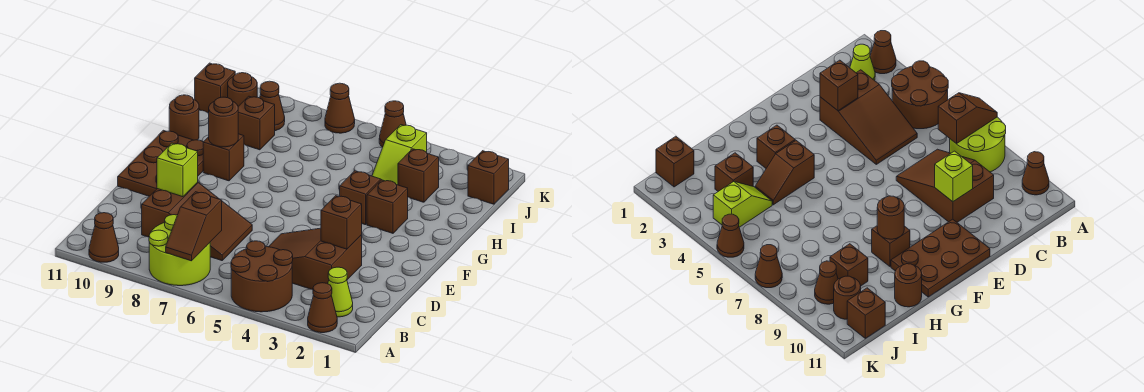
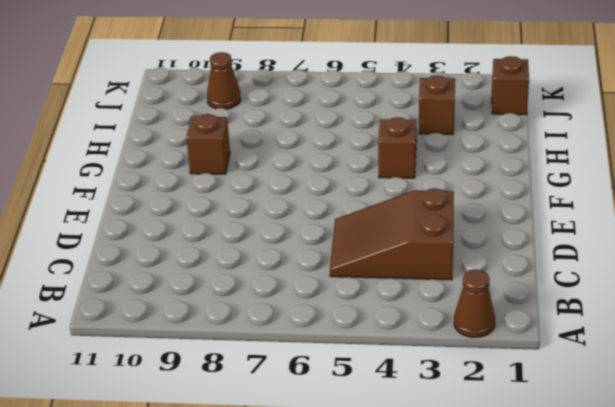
none -> brown round brick A4:B5 level 1
none -> lime round brick A7:B8 level 1
none -> brown cone A10 level 1

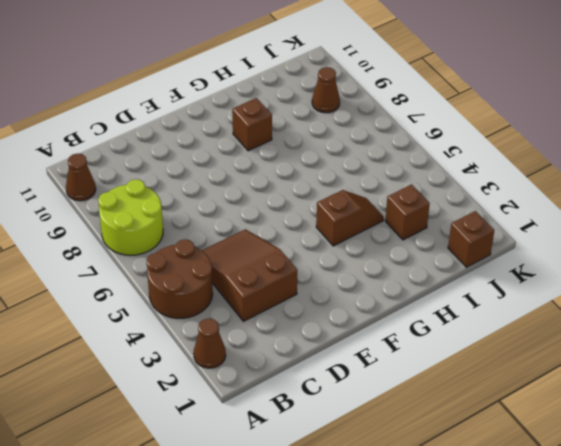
none -> lime cone B2 level 1
none -> brown slope C7:D9 level 1 top 9
none -> brown plate E10:G11 level 1

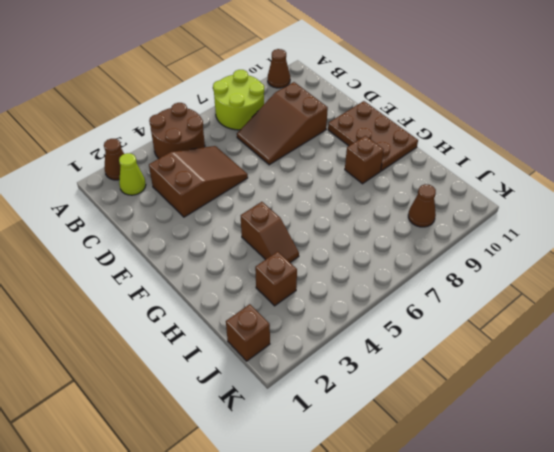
none -> brown brick G3 level 1
none -> brown round brick H11 level 1
none -> lime slope I4:J4 level 1 top J

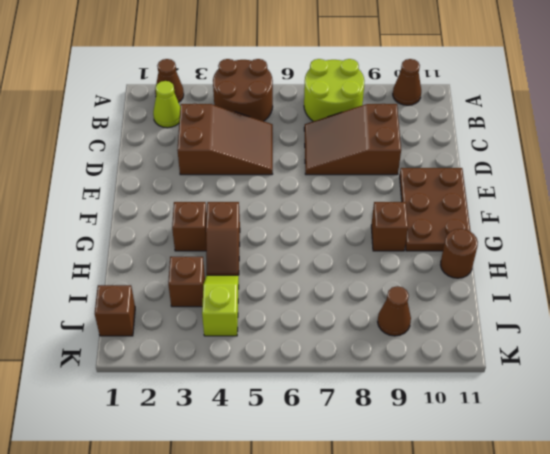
none -> brown brick I9 level 1
none -> brown round brick J10 level 1
none -> brown brick J11 level 1

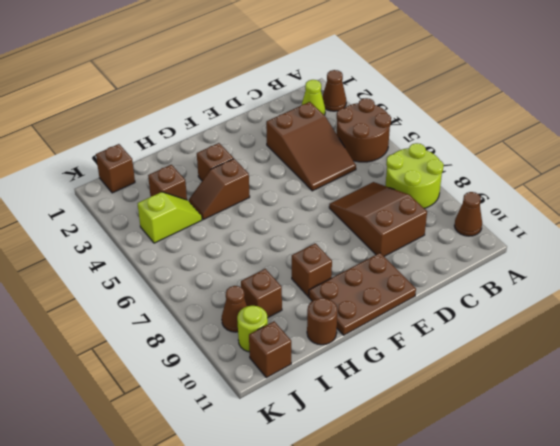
lime round brick J10 level 1 -> brown round brick J10 level 1
none -> brown cone K5 level 1
none -> brown cone K7 level 1
none -> brown slope A7:B7 level 2 top B

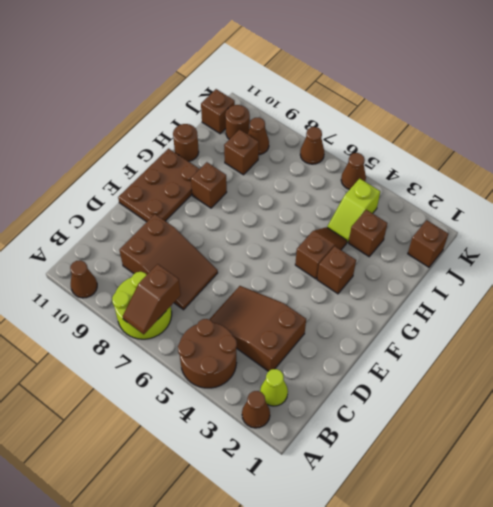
none -> brown brick D3 level 2
none -> lime brick D9 level 2
none -> brown round brick G9 level 2

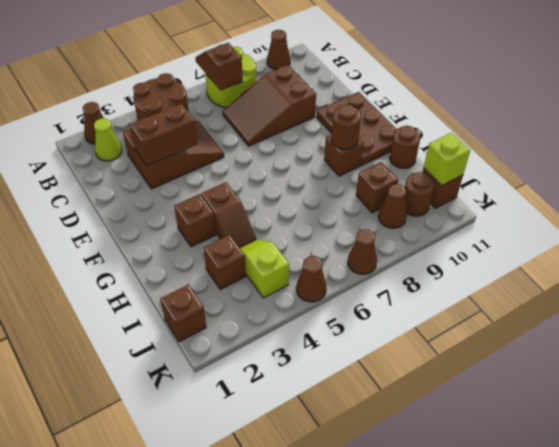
brown brick D3:D4 level 2 -> brown brick D3 level 2
lime brick J11 level 2 -> lime brick D9 level 2

